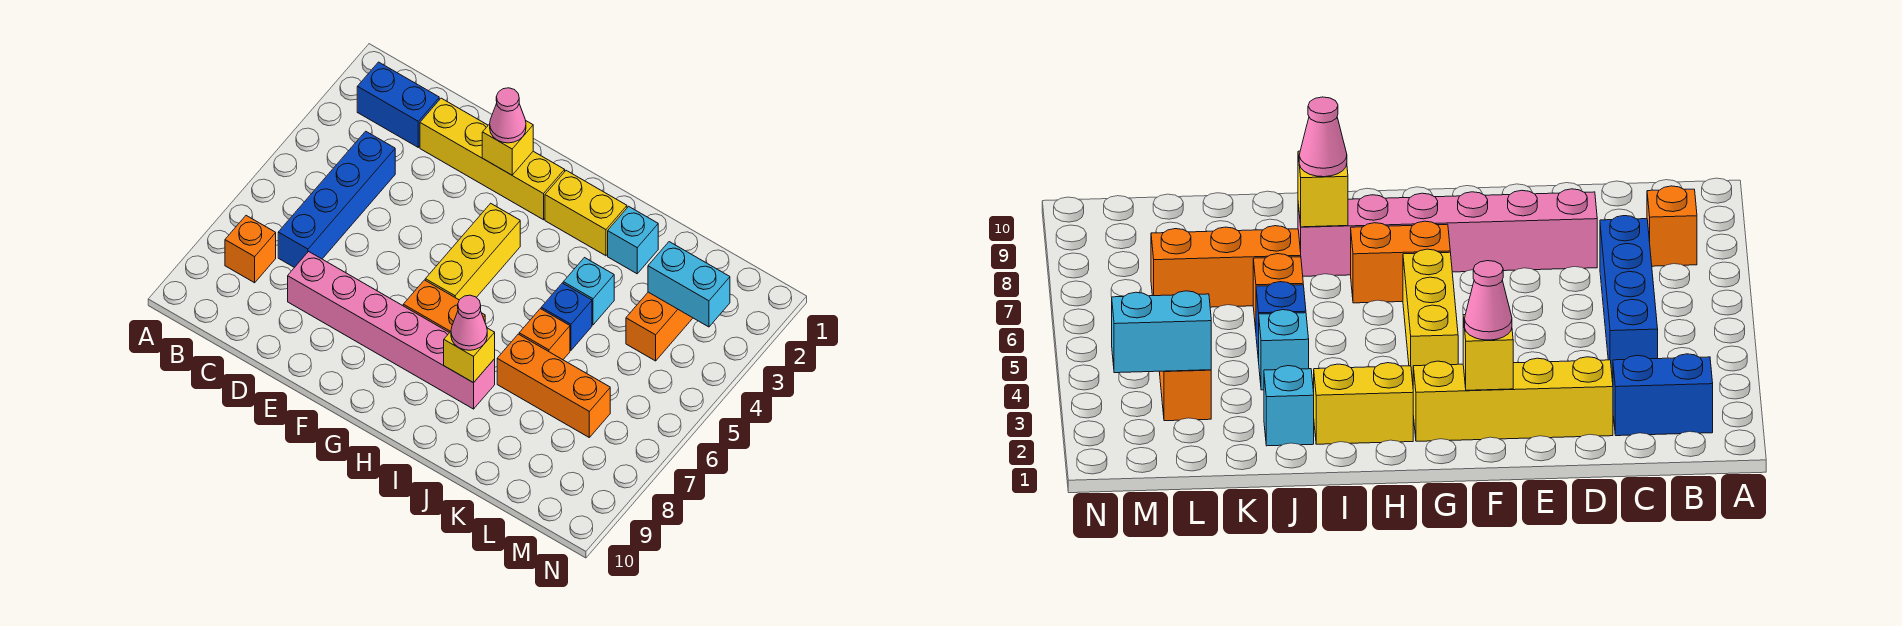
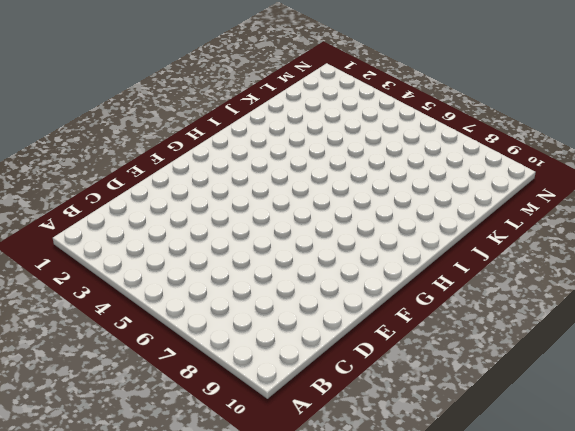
none -> blue brick B2:C2 level 1
none -> orange brick B8 level 1
none -> blue brick C4:C7 level 1

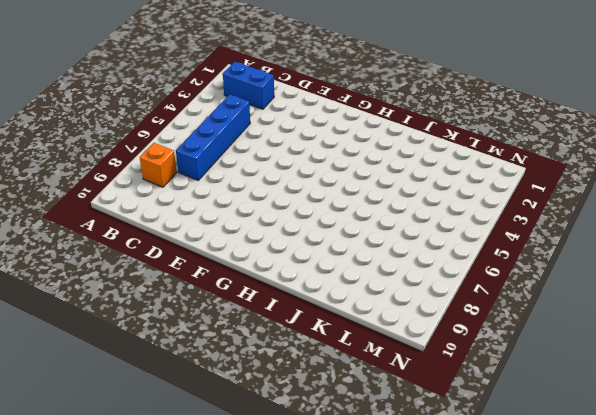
none -> yellow brick D2:G2 level 1
none -> pink brick D8:I8 level 1
none -> yellow brick G4:G6 level 1

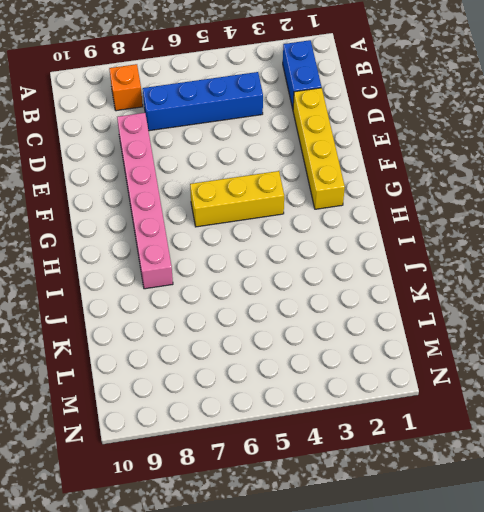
none -> orange brick G7:H7 level 1
none -> yellow brick H2:I2 level 1
none -> cyan brick J2 level 1

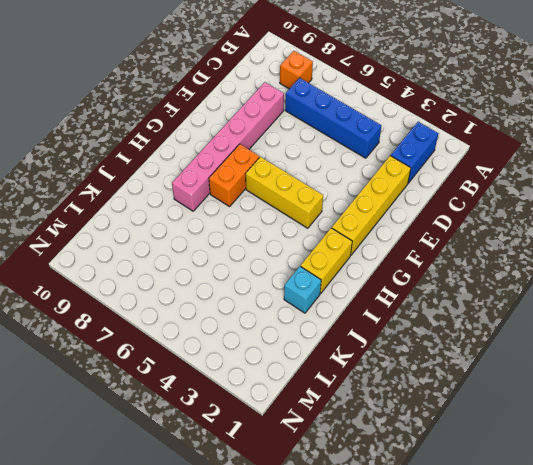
none -> cyan brick J4 level 1
none -> blue brick J5 level 1
none -> orange brick J6 level 1

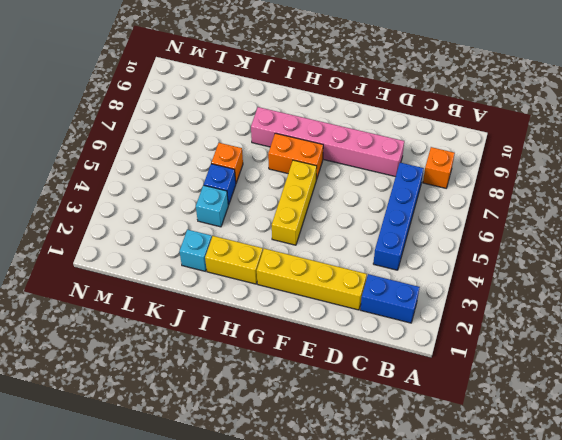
none -> orange brick J7:L7 level 1
none -> orange brick L3:L4 level 1
none -> yellow brick F2 level 2

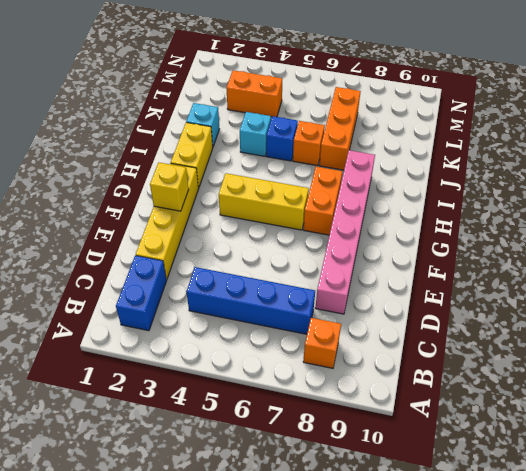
none -> yellow brick I8 level 2
none -> cyan brick L3:M3 level 2
none -> pink cone F2 level 3

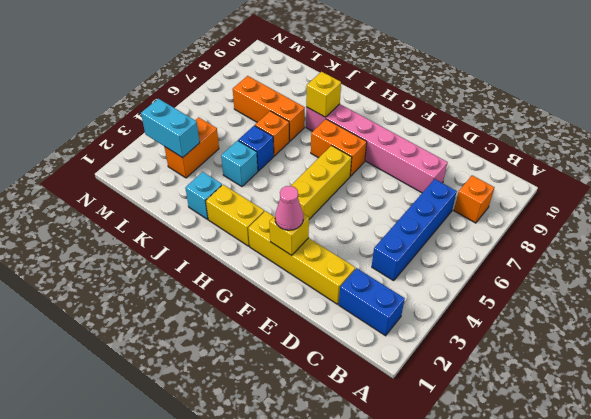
none -> pink cone I8 level 3

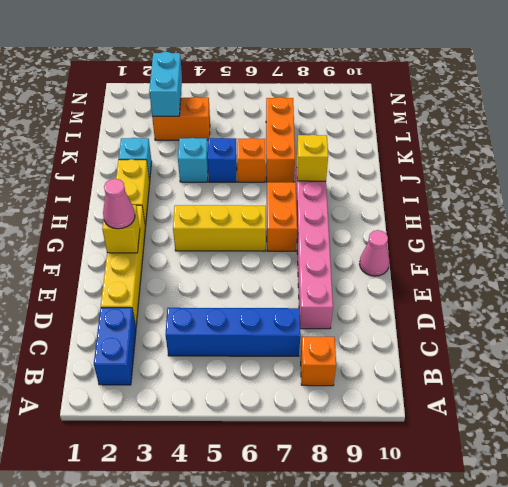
pink cone F10 level 1 -> pink cone I8 level 3

